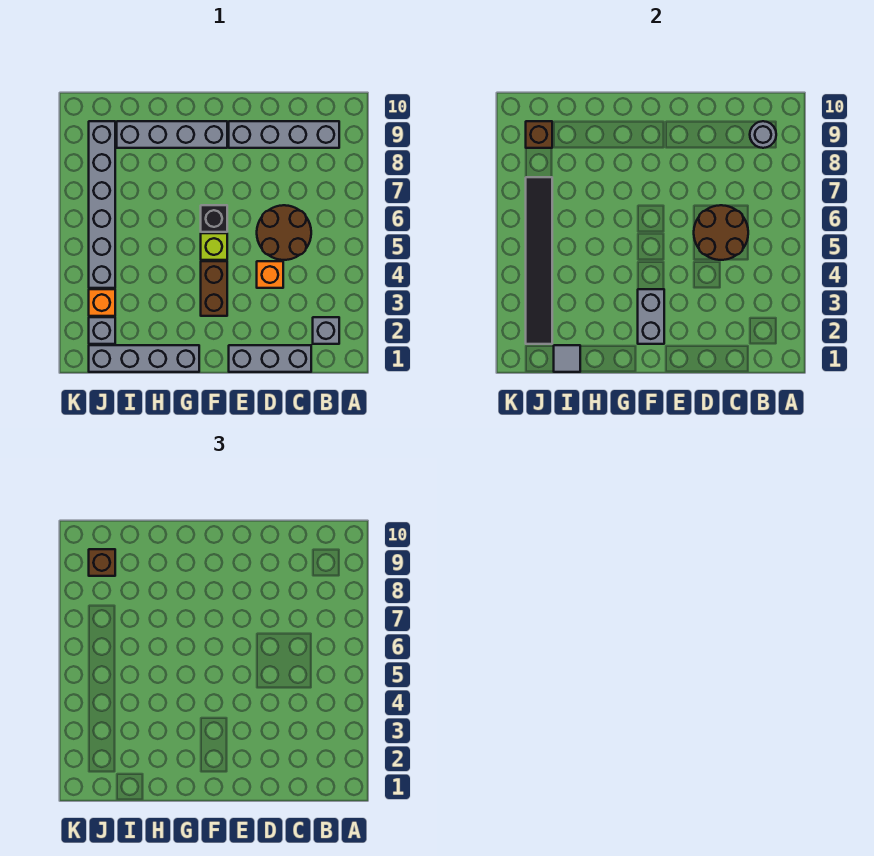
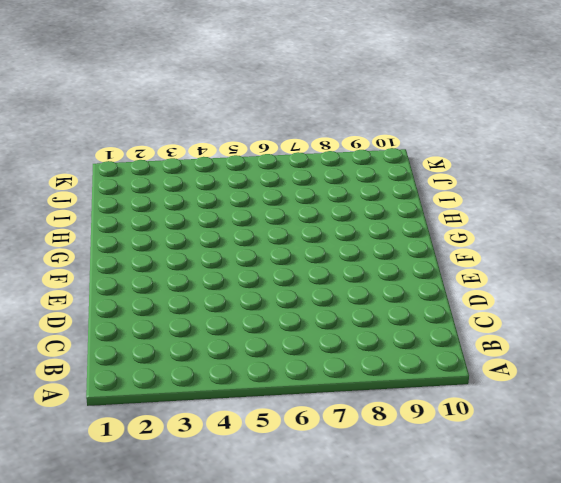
none -> grey brick B2 level 1
none -> grey brick B9:E9 level 1
none -> grey brick C1:E1 level 1

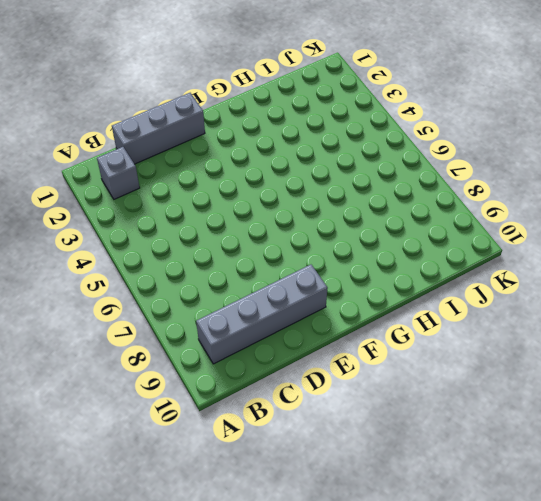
none -> brown round brick C5:D6 level 1
none -> orange brick D4 level 1
none -> brown brick F3:F4 level 1

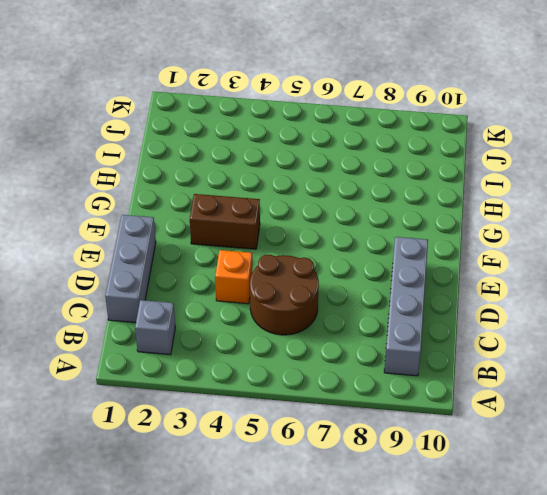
none -> lime brick F5 level 1
none -> black brick F6 level 1
none -> grey brick F9:I9 level 1

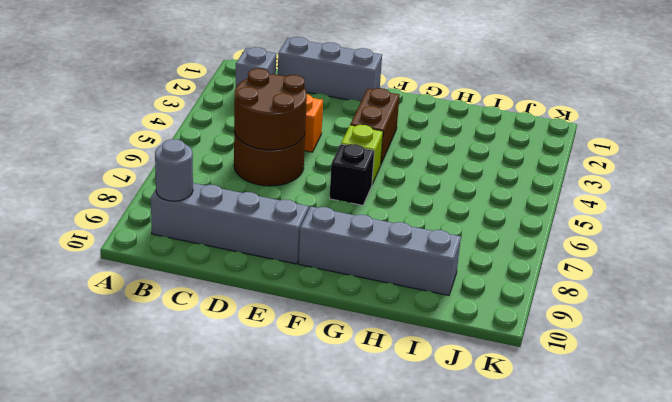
none -> grey brick G1:J1 level 1
none -> grey brick J2 level 1
none -> orange brick J3 level 1

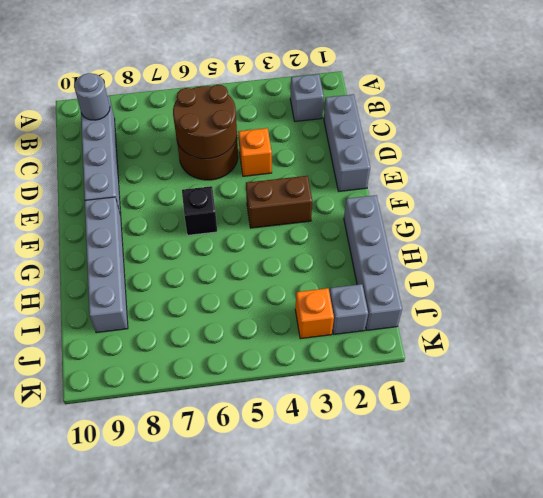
none -> lime brick F5 level 1
none -> grey brick J4:J9 level 1
none -> grey brick F2:F3 level 2

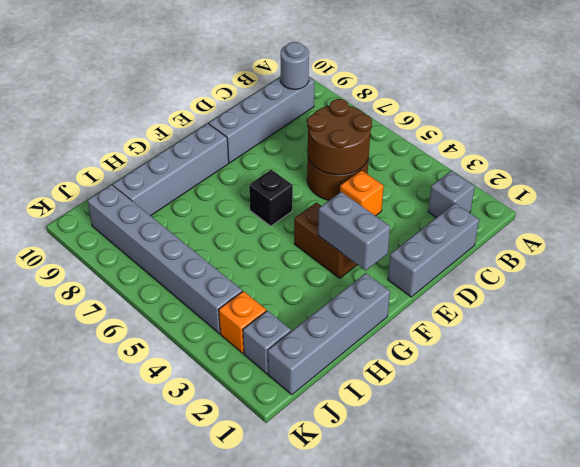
none -> lime brick F5 level 1
none -> grey tile I1 level 2
none -> black tile J2:J7 level 2

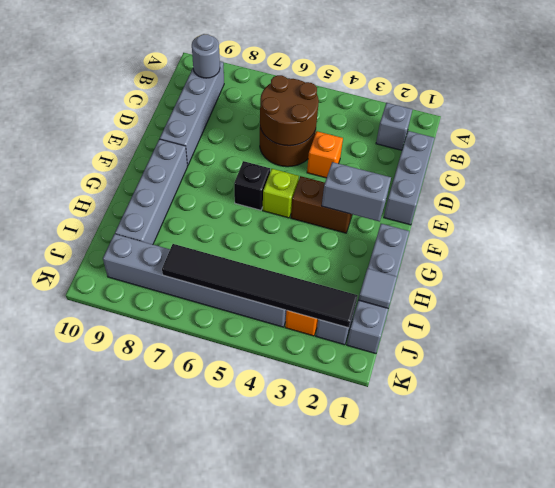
none -> brown brick J9 level 2
none -> brown brick J9 level 3

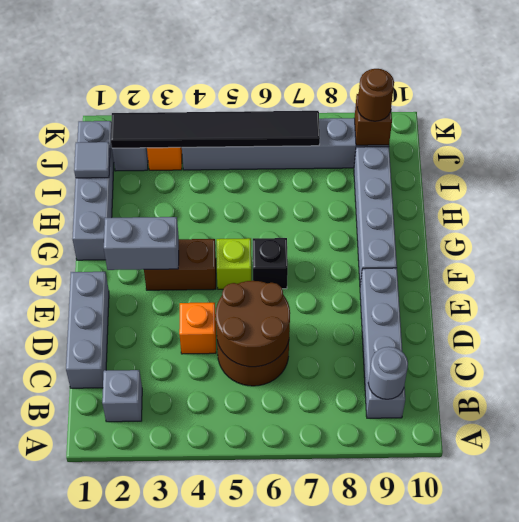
brown round brick J9 level 3 -> brown brick J9 level 3

